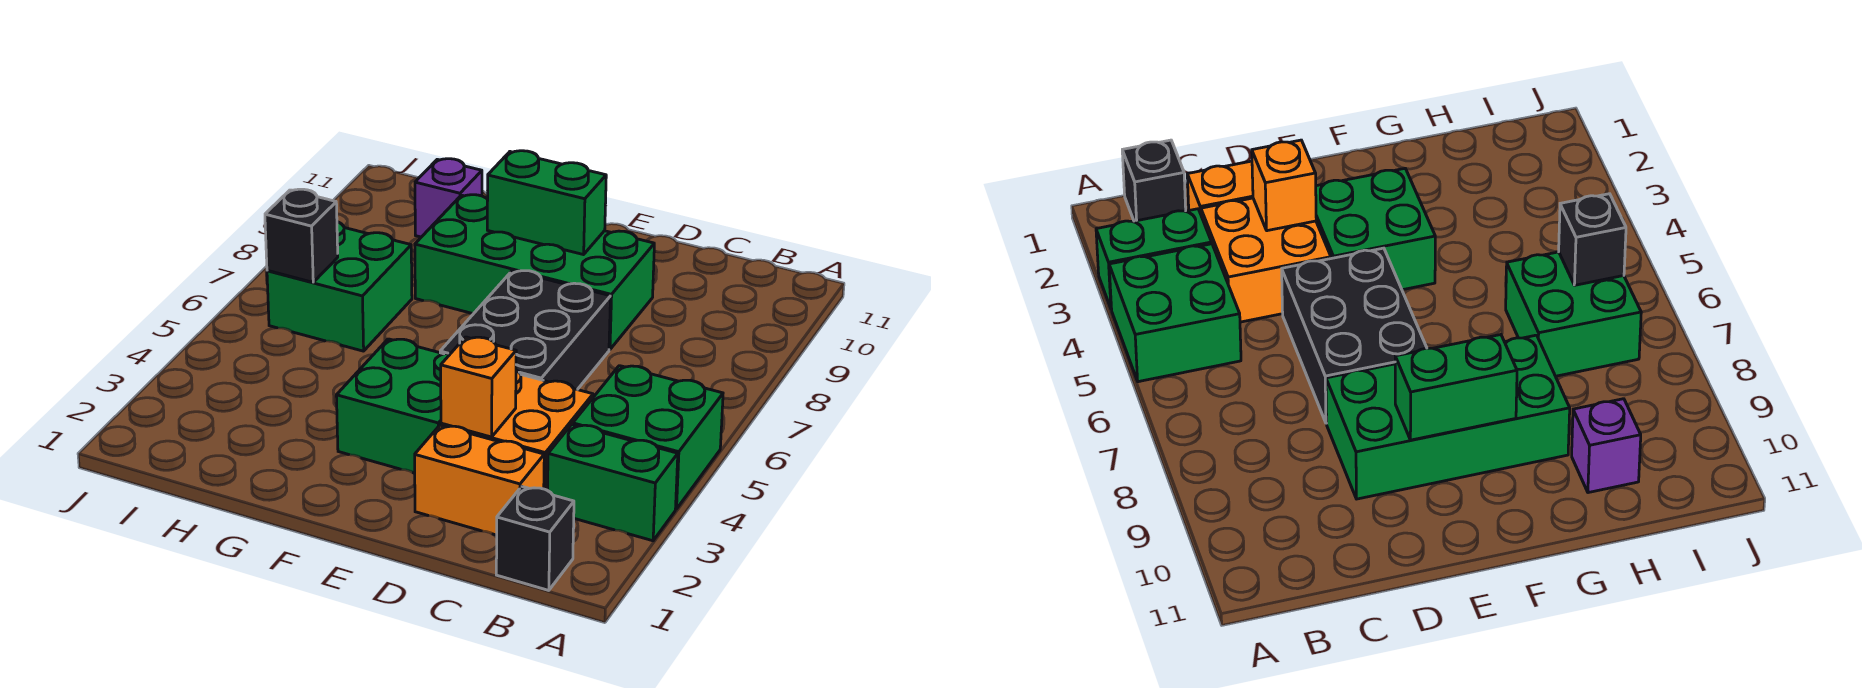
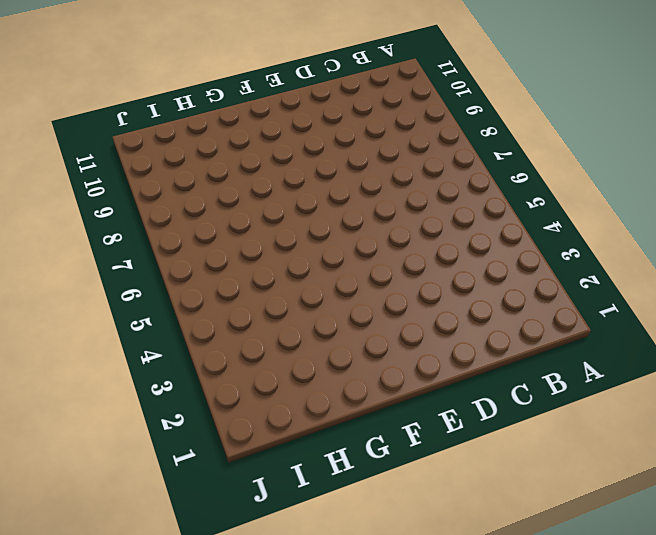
none -> green brick A3:B3 level 1
none -> green brick A4:B5 level 1
none -> black brick B1 level 1

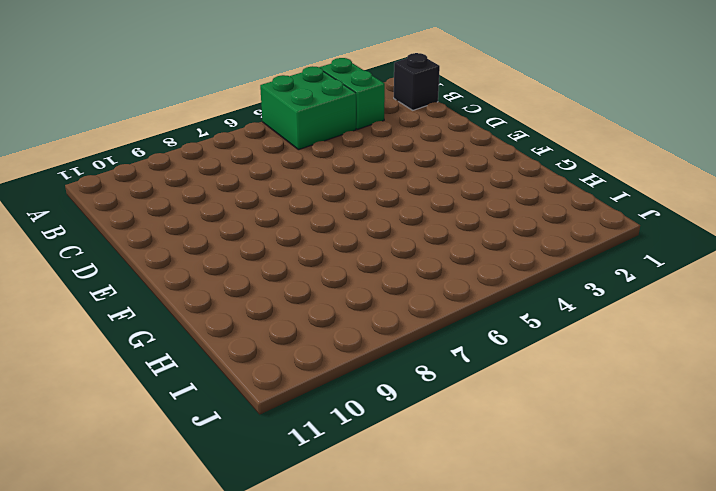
none -> orange brick C2:D2 level 1
none -> orange brick C3:D4 level 1
none -> black brick D5:E7 level 1

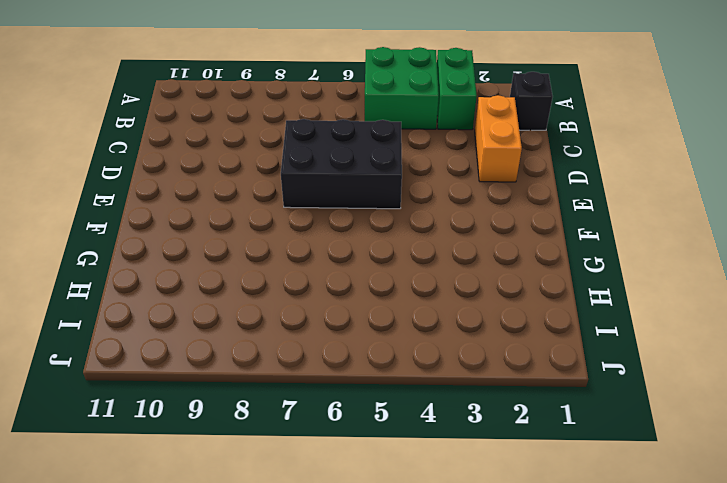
none -> orange brick C3:D4 level 1
none -> green brick D8:G9 level 1
none -> green brick E3:F4 level 1

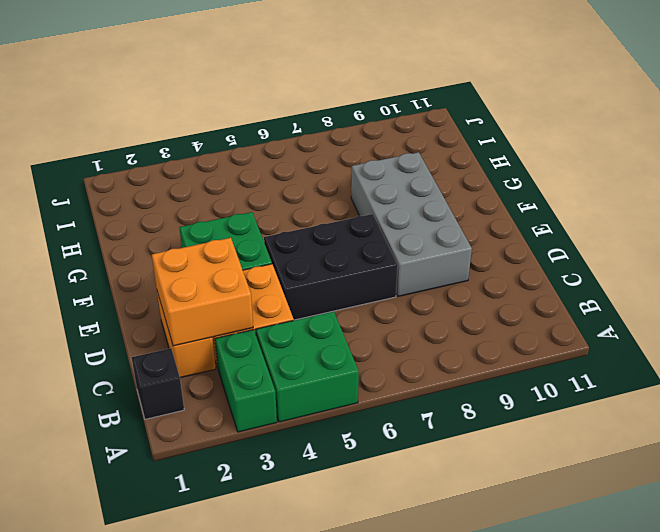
orange brick C2:D3 level 2 -> orange brick D3 level 2
grey brick D8:G9 level 1 -> green brick D8:G9 level 1
none -> green brick H6:I7 level 1
none -> purple brick H10 level 1
none -> green brick E9:F9 level 2

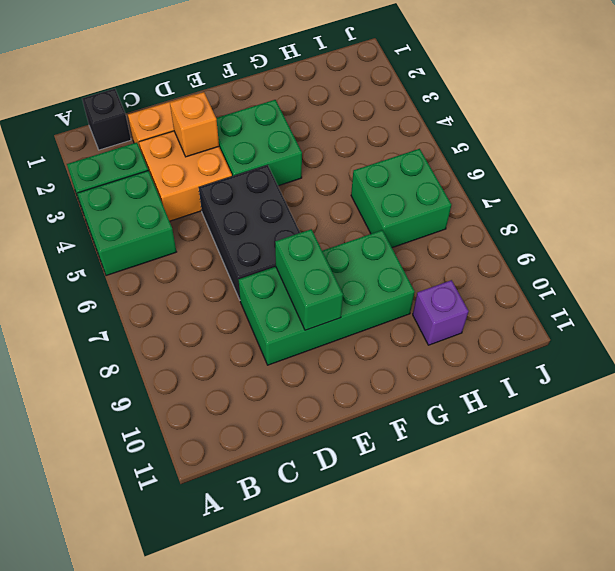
green brick E8:E9 level 2 -> green brick E9:F9 level 2
none -> black brick I6 level 2

